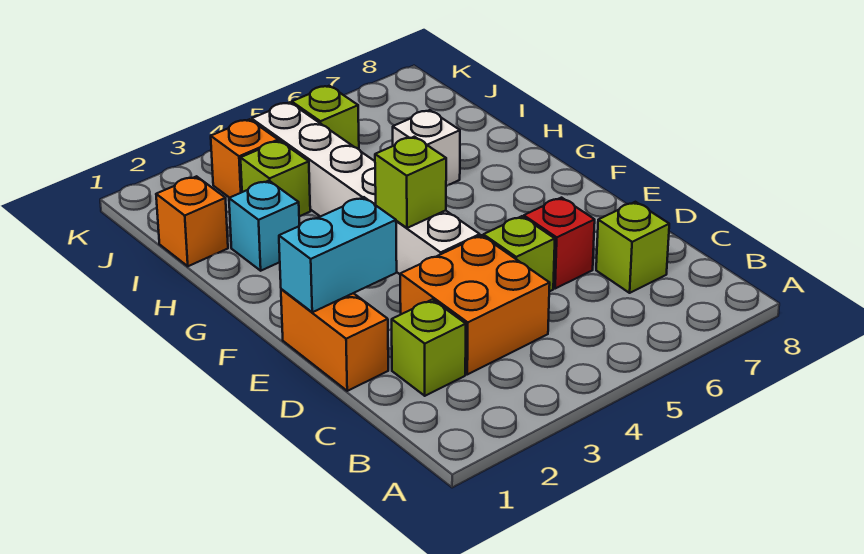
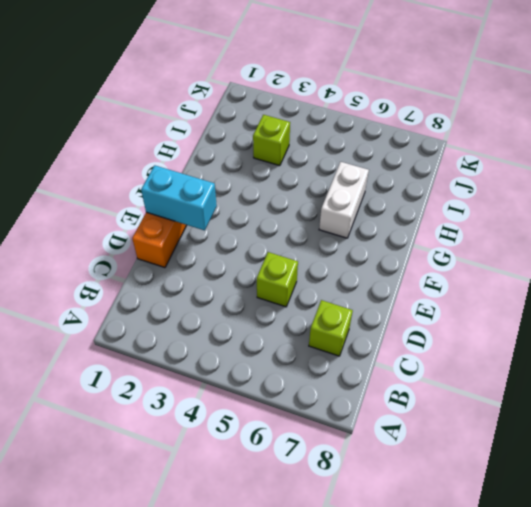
white brick G6:H6 level 1 -> white brick H6 level 1
none -> lime brick C2 level 1
none -> orange brick C3:D4 level 1
none -> red brick D6 level 1

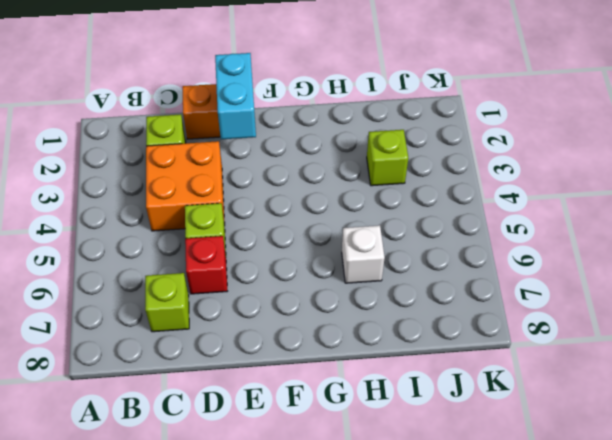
none -> white brick E4:J4 level 1
none -> cyan brick H2 level 1
none -> orange brick I1 level 1

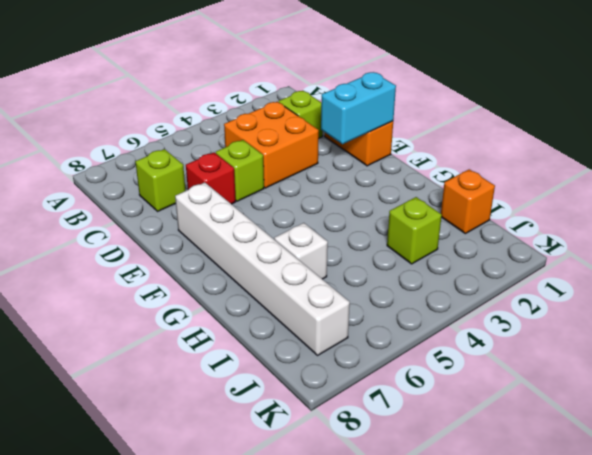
white brick E7:J7 level 1 -> white brick E4:J4 level 1
none -> cyan brick H2 level 1
none -> orange brick J3 level 1
none -> lime brick J5 level 1

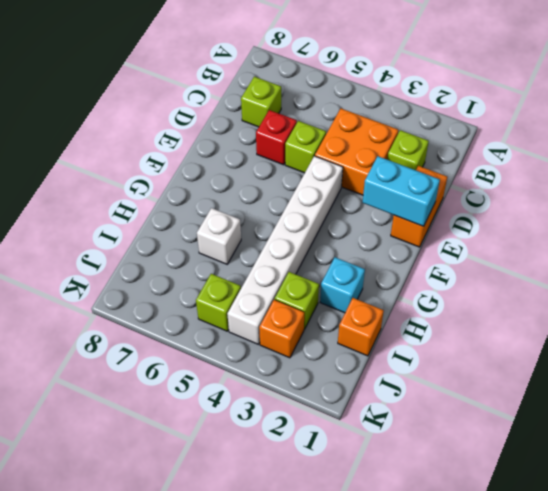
none -> lime brick F4 level 2

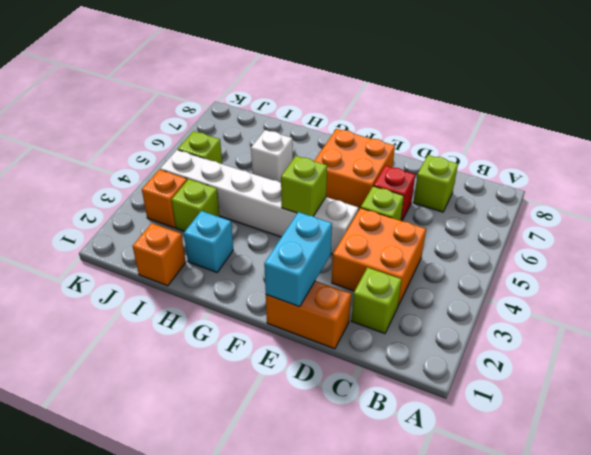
orange brick E6:F7 level 1 -> none

